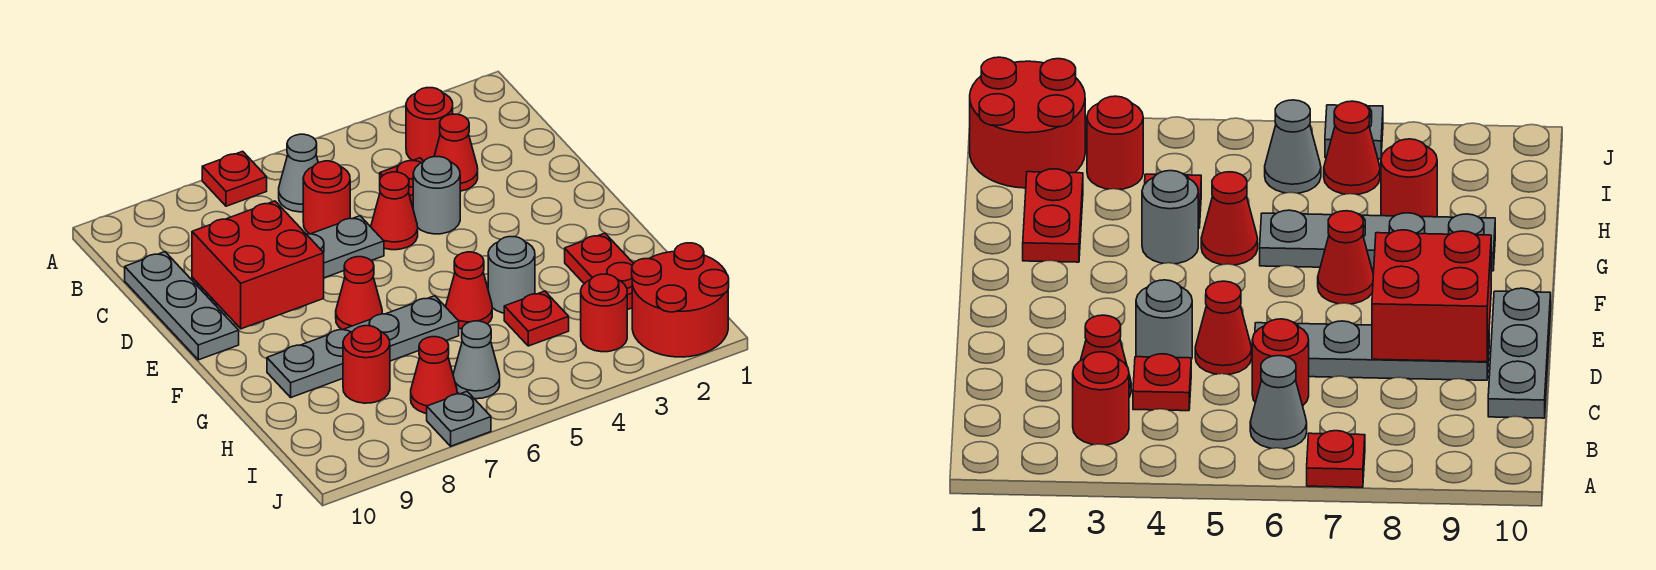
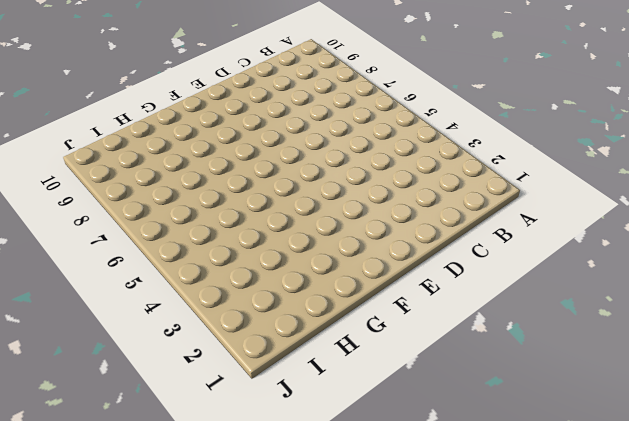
none -> red plate A7 level 1
none -> red round brick B3 level 1
none -> grey cone B6 level 1

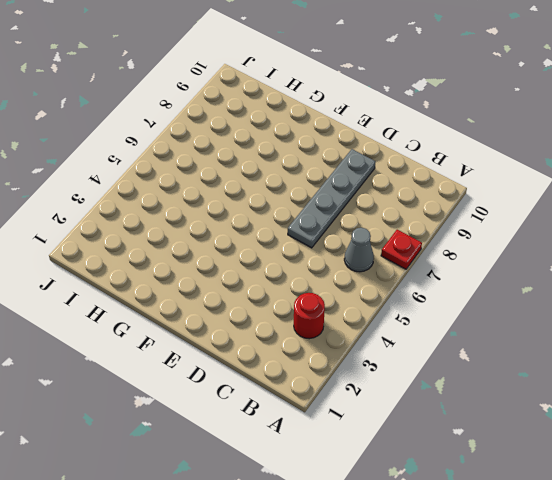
none -> red cone C3 level 1
none -> red plate C4 level 1
none -> red round brick C6 level 1

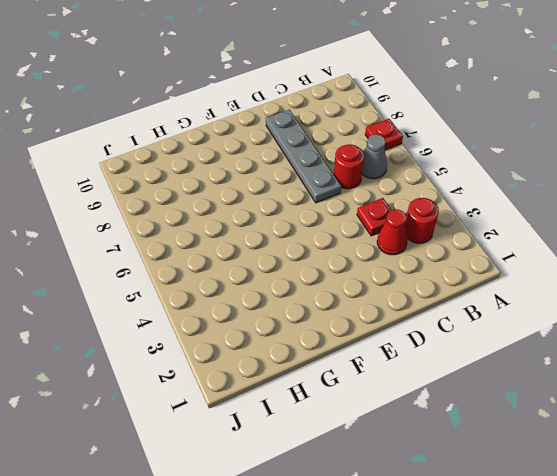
none -> grey plate C10:E10 level 1
none -> grey round brick D4 level 1
none -> red cone D5 level 1

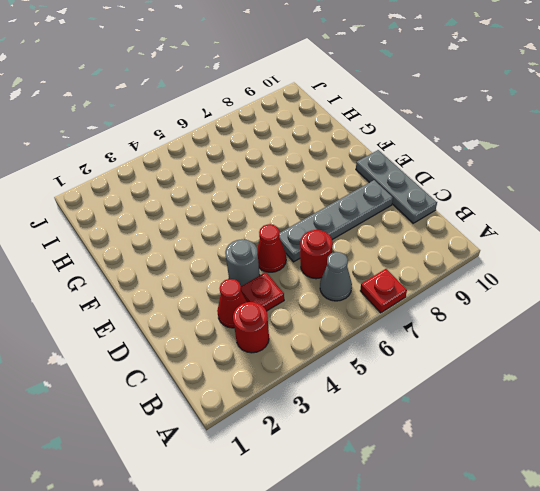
none -> red cone F7 level 1
none -> red plate G2:H2 level 1
none -> grey round brick G4 level 1

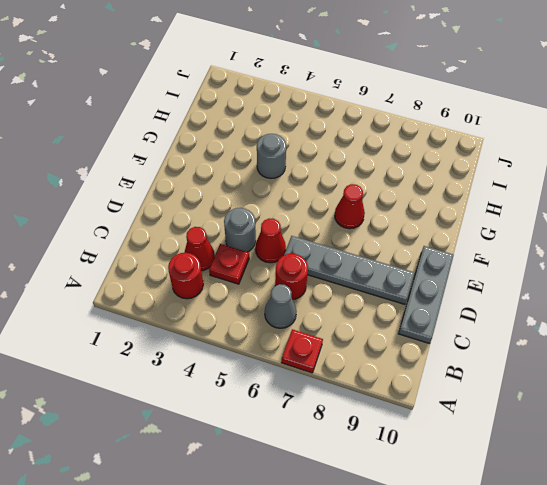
none -> red plate G2:H2 level 1
none -> red cone G5 level 1
none -> grey plate G6:G9 level 1

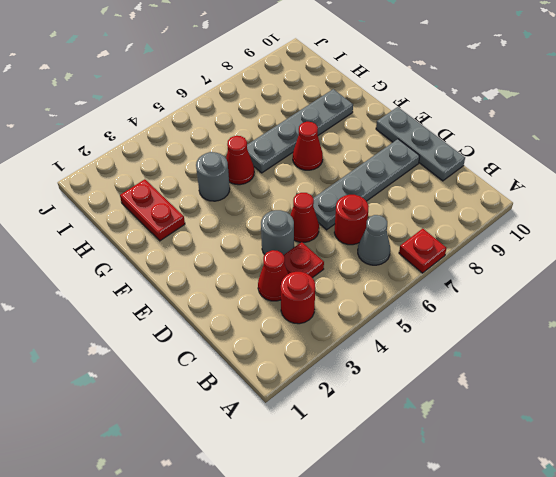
none -> red plate H4 level 1
none -> red round brick H8 level 1
none -> red round brick I1:J2 level 1

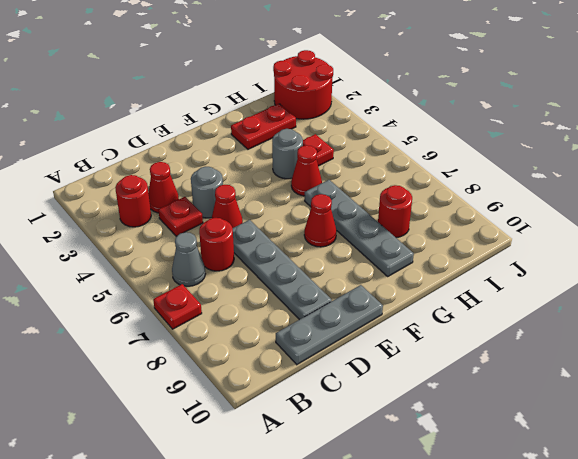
none -> red round brick I3 level 1
none -> grey cone I6 level 1
none -> red cone I7 level 1

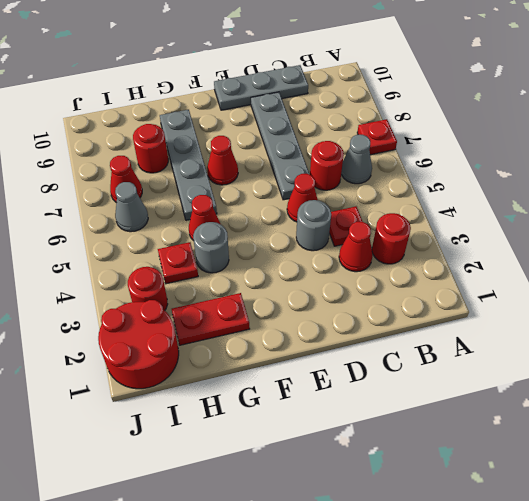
none -> grey plate J7 level 1
none -> red brick D8:E9 level 2

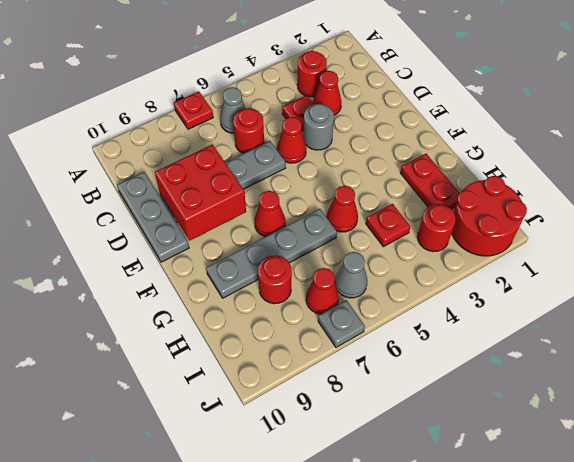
none -> grey round brick G4 level 1

